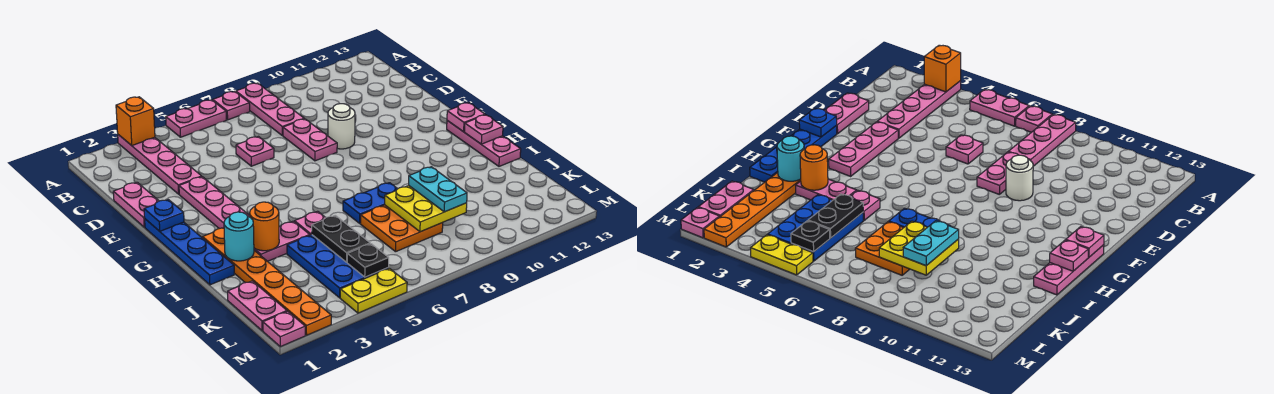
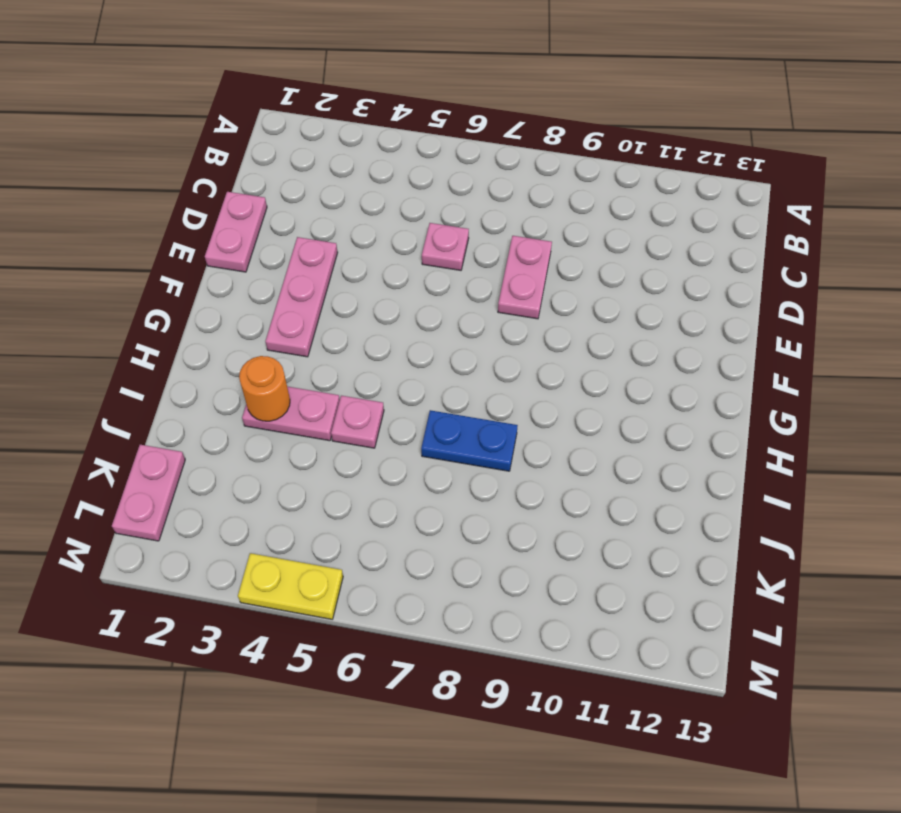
none -> pink plate A3:D3 level 1
none -> pink plate A5:A6 level 1
none -> pink plate A7 level 1
none -> pink plate A8:C8 level 1

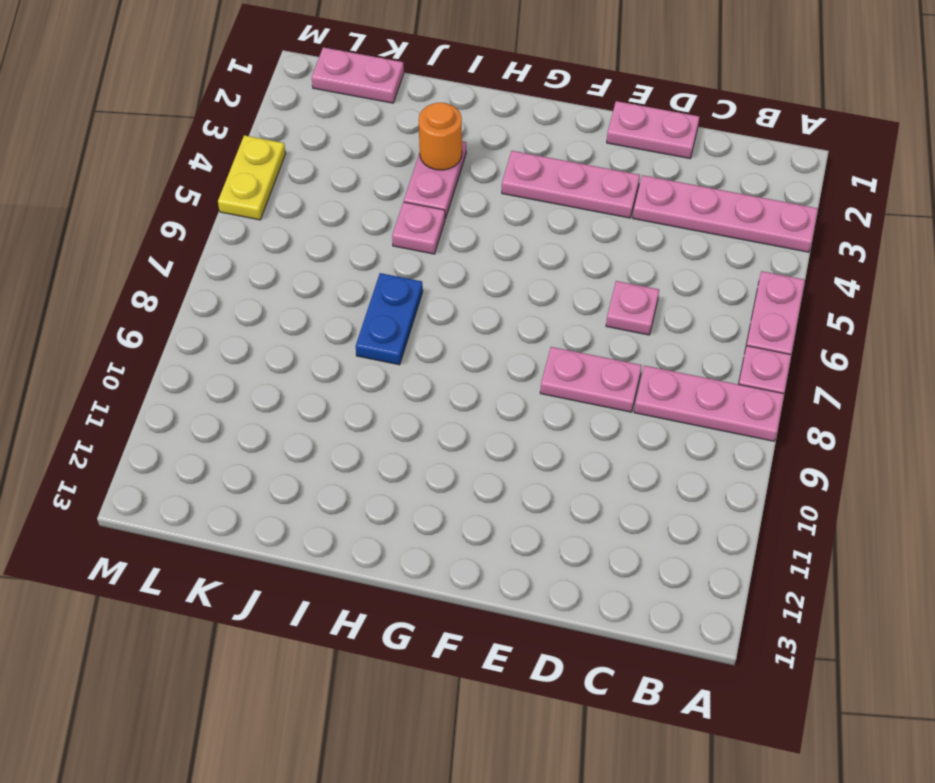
none -> white round brick E9 level 1
none -> blue plate F1:I1 level 1
none -> pink plate G13:I13 level 1
none -> orange plate H2:M2 level 1

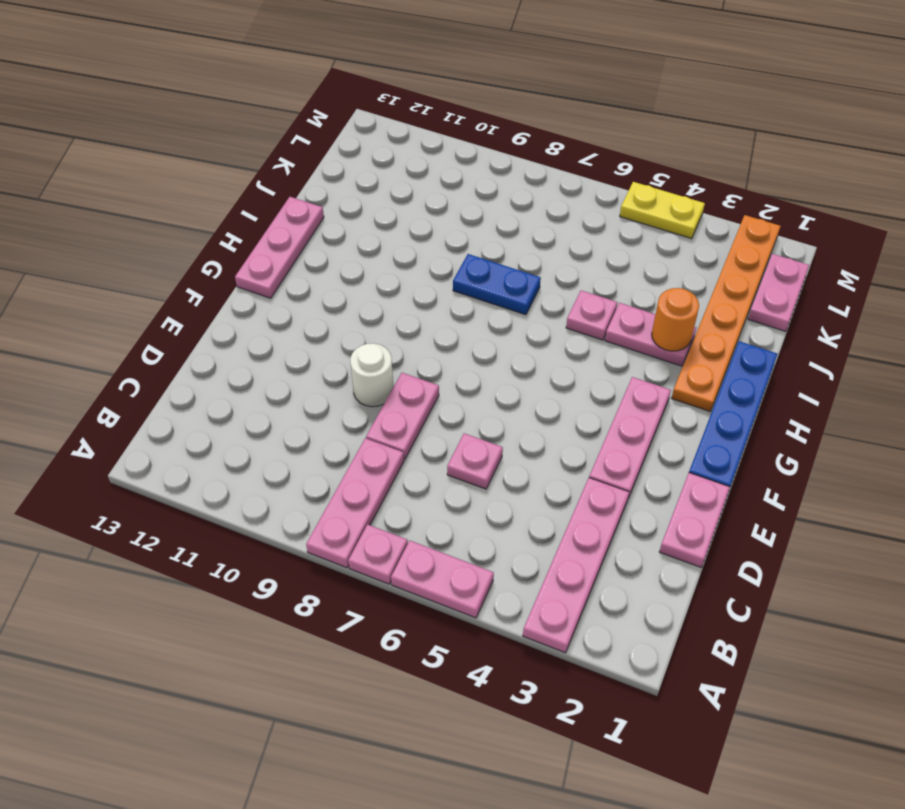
none -> blue plate J4:L5 level 1
none -> orange plate J7:K8 level 1
none -> pink plate M1 level 1
none -> orange brick A3 level 2

